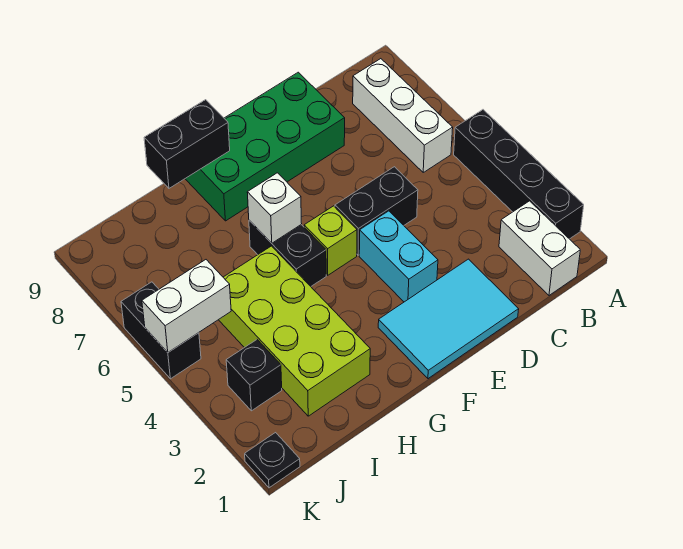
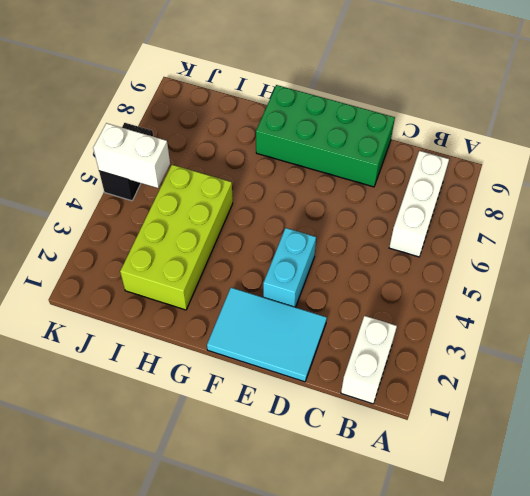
none -> black brick A2:A5 level 1
none -> black brick D5:E5 level 1
none -> lime brick F5 level 1

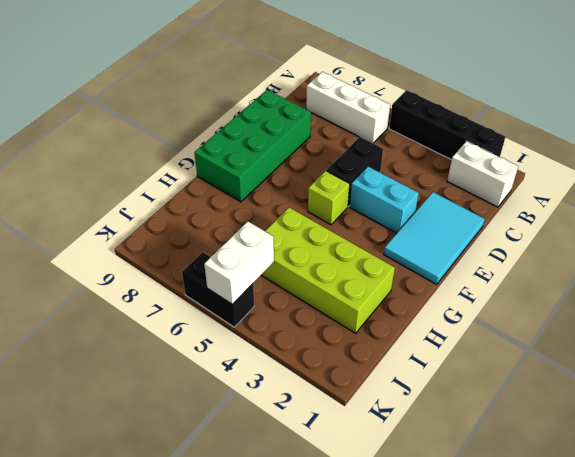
none -> black brick G5:G6 level 1
none -> black brick J3 level 1
none -> black plate K1 level 1

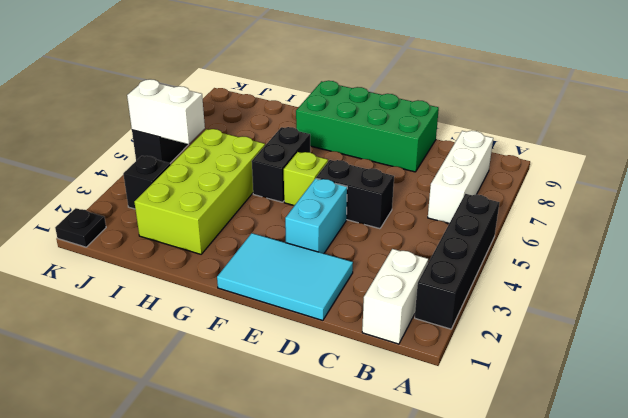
none -> white brick G6 level 2
none -> black brick G9:H9 level 2

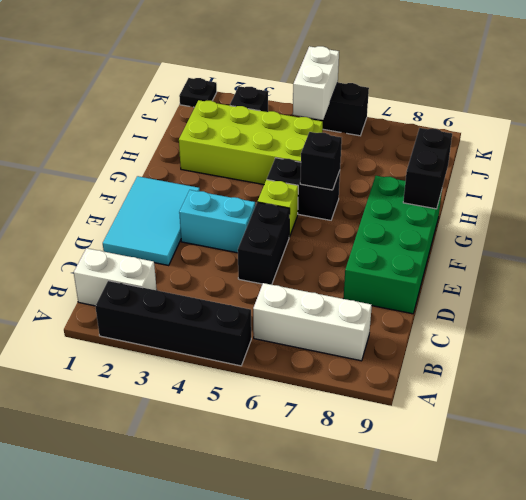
black brick G6 level 2 -> white brick G6 level 2

